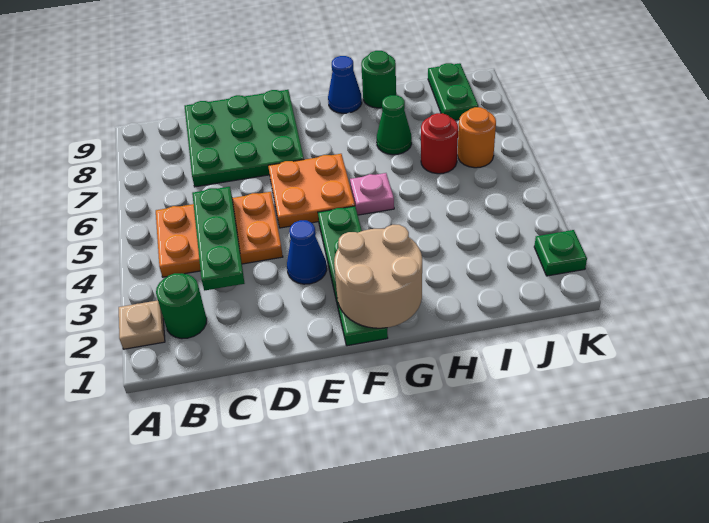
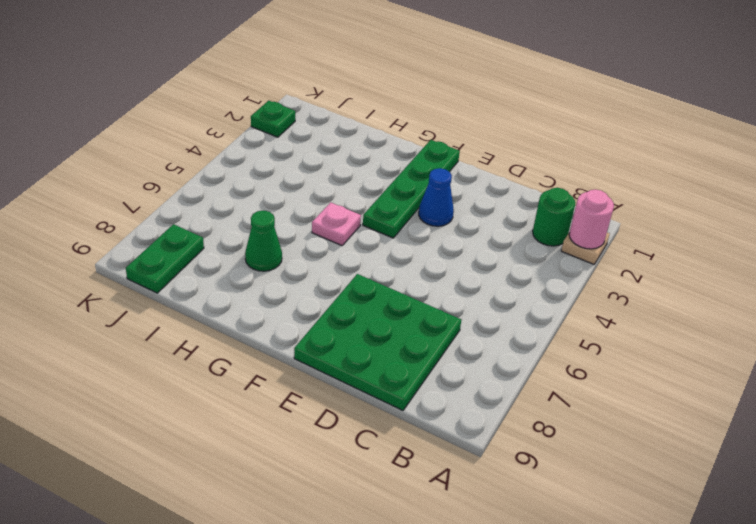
pink round brick A2 level 2 -> none
none -> orange plate B4:D5 level 1
none -> orange plate E5:F6 level 1
none -> blue cone G9 level 1

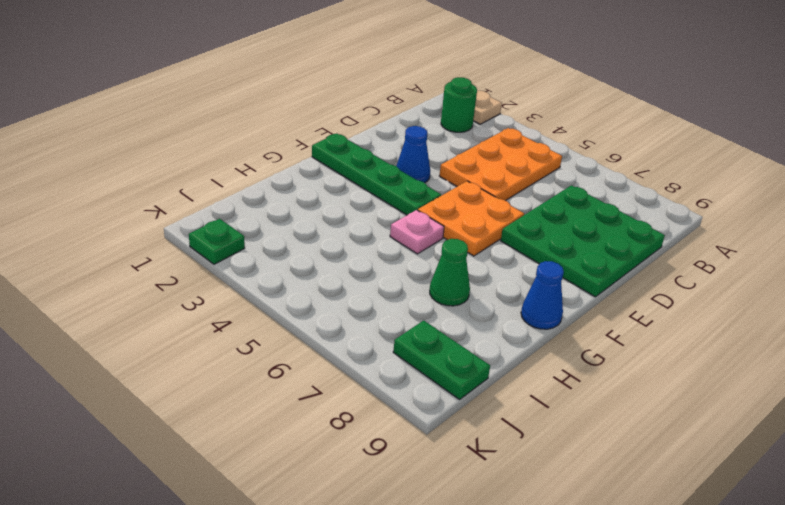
none -> green round brick H9 level 1
none -> red round brick I6 level 1
none -> orange round brick J6 level 1

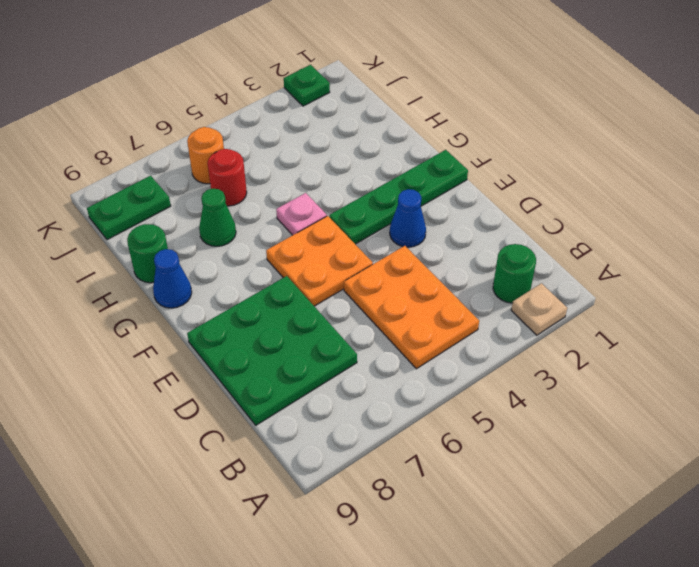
none -> green plate C3:C5 level 2
none -> tan round brick F1:G2 level 2

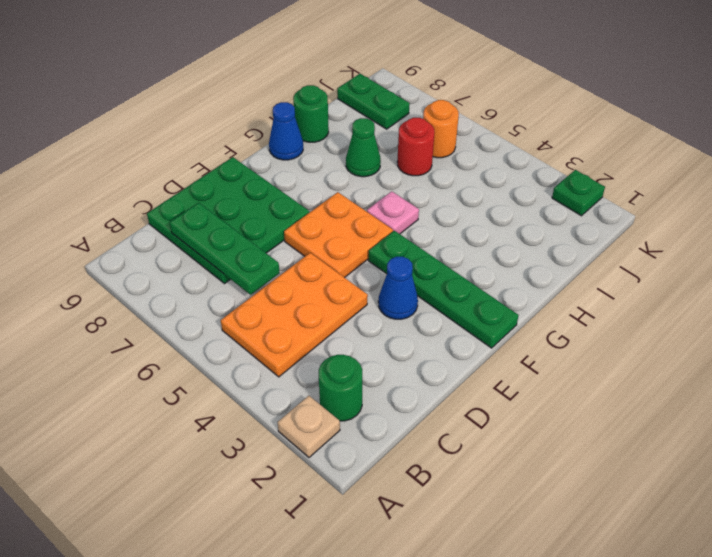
green plate C6:C8 level 2 -> green plate C3:C5 level 2
none -> tan round brick F1:G2 level 2

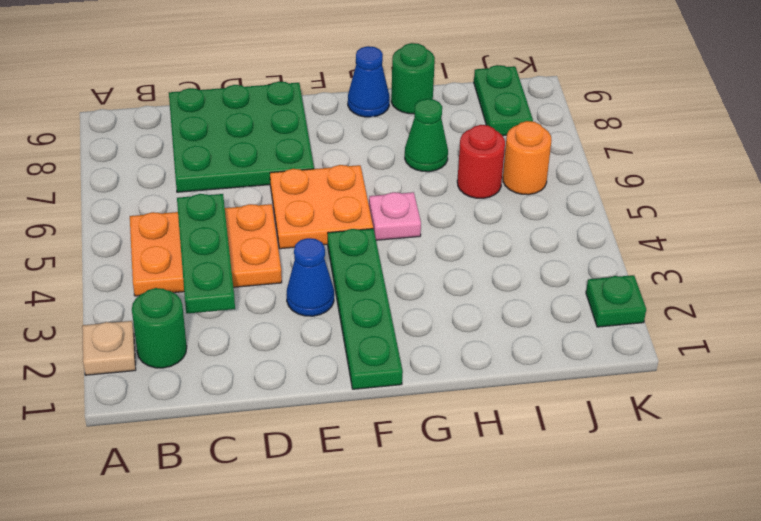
none -> tan round brick F1:G2 level 2

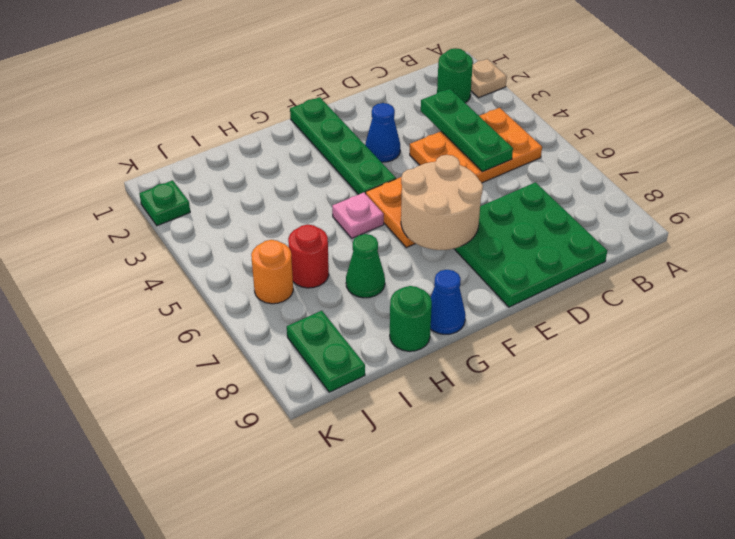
tan round brick E6:F7 level 2 -> tan round brick F1:G2 level 2

